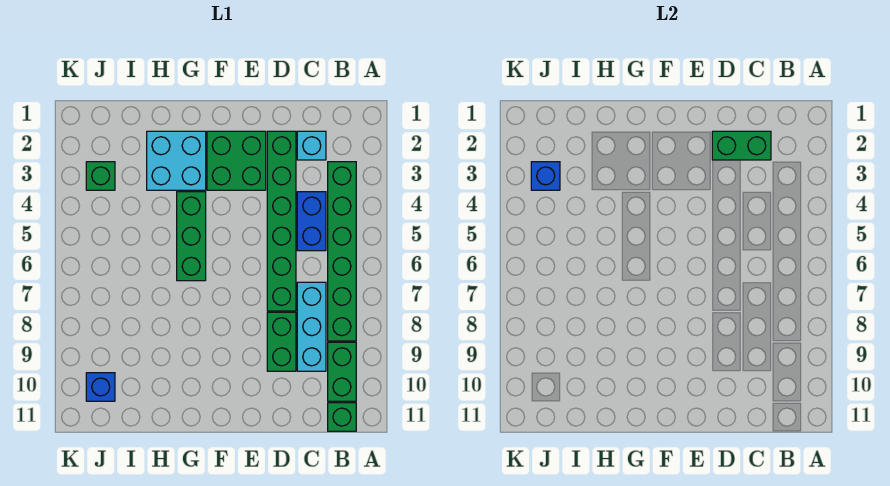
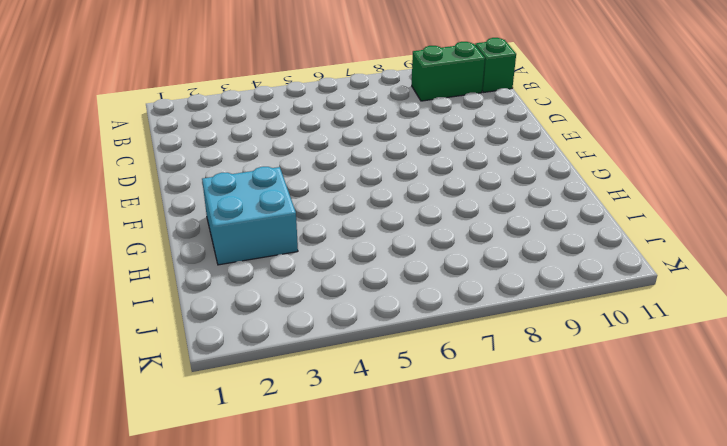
none -> green brick B3:B8 level 1
none -> cyan brick C2 level 1
none -> blue brick C4:C5 level 1

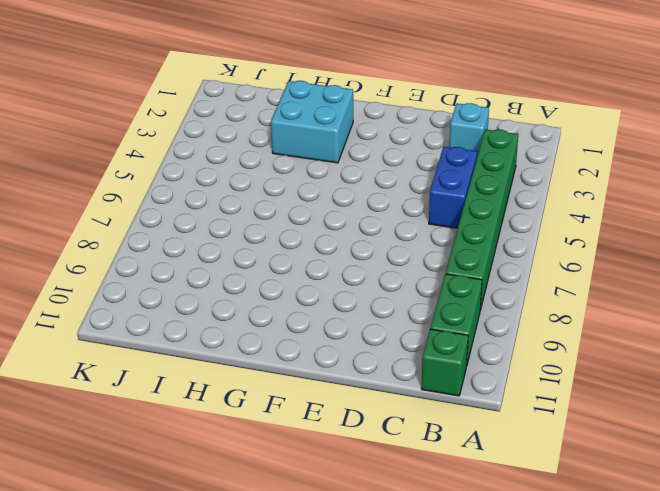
none -> cyan brick C7:C9 level 1
none -> green brick D2:D7 level 1
none -> green brick D8:D9 level 1

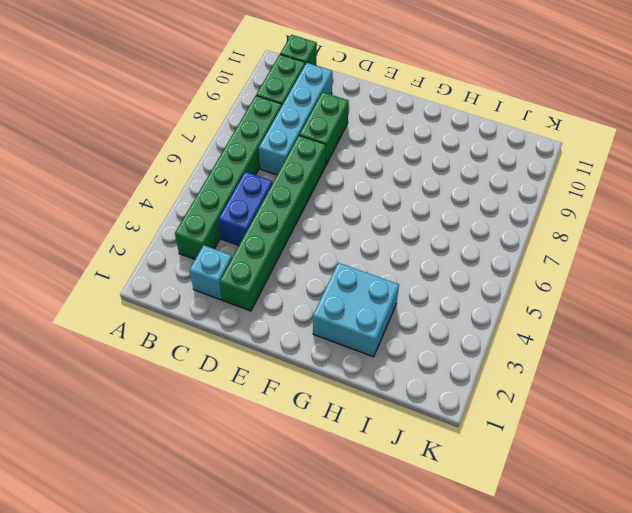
cyan brick C7:C10 level 1 -> cyan brick C7:C9 level 1
none -> green brick E2:F3 level 1
none -> green brick G4:G6 level 1
none -> green brick J3 level 1

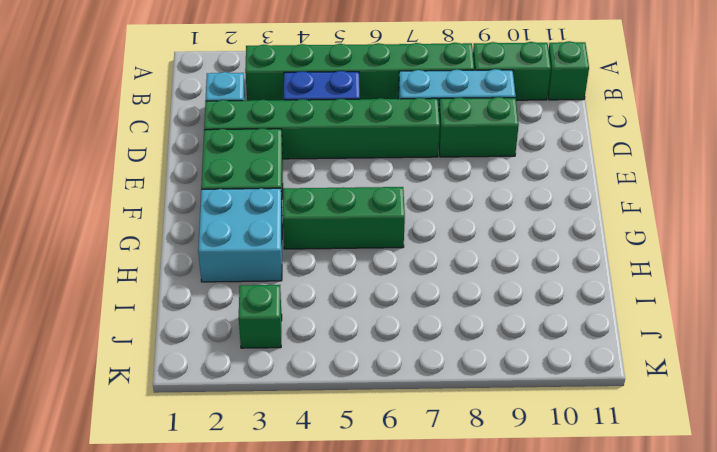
none -> blue brick J10 level 1
none -> green brick C2:D2 level 2
none -> blue brick J3 level 2

